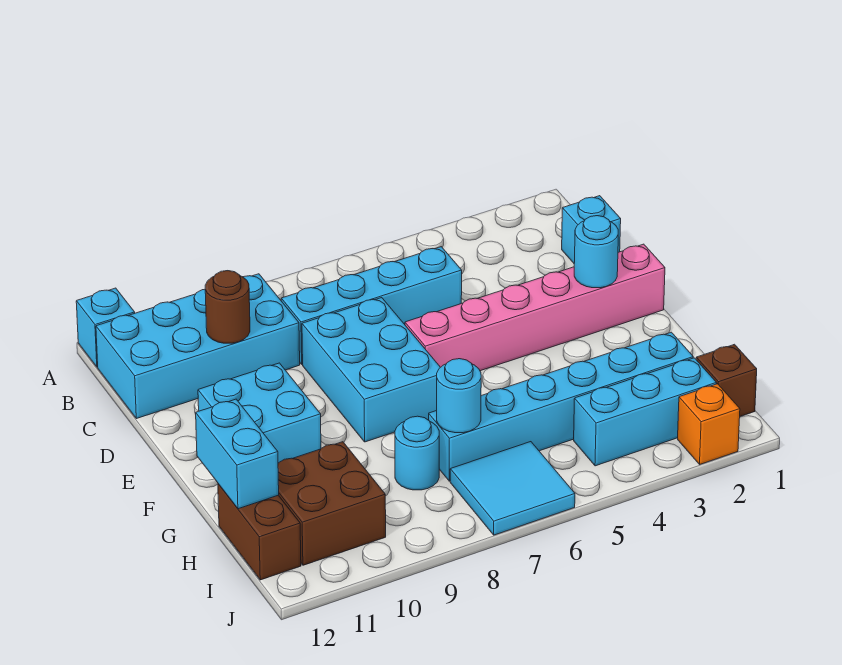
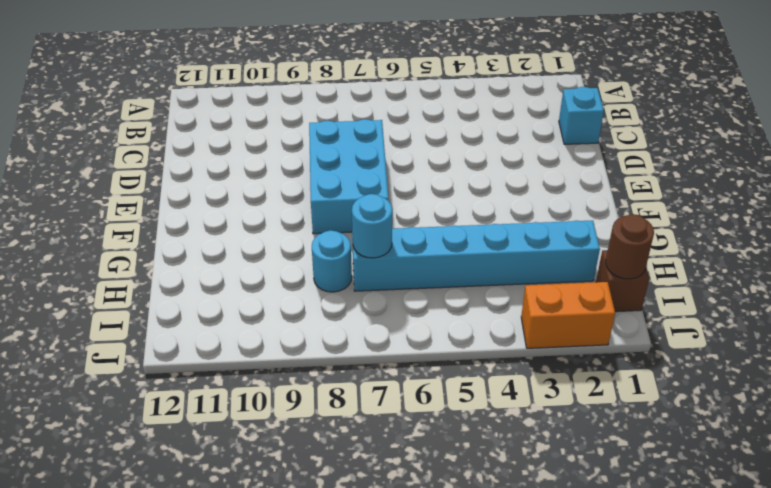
brown round brick I1 level 2 -> brown round brick C10 level 2
orange brick J2:J3 level 1 -> orange brick J2 level 1
none -> cyan brick A12 level 1
none -> cyan brick B9:C12 level 1
none -> cyan brick C5:C8 level 1

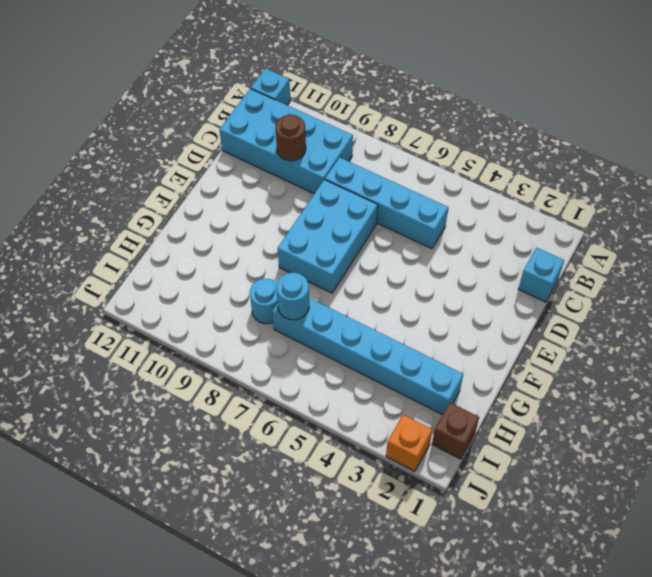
none -> pink brick E1:E6 level 1
none -> cyan brick E10:F11 level 1
none -> brown brick H10:I11 level 1

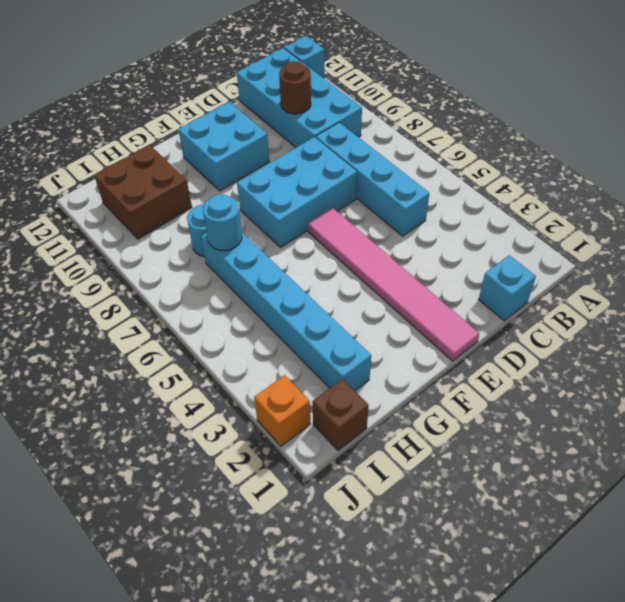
pink tile E1:E6 level 1 -> pink brick E1:E6 level 1
none -> brown brick H12:I12 level 1
none -> cyan brick I2:I4 level 1
none -> cyan tile I6:J7 level 1

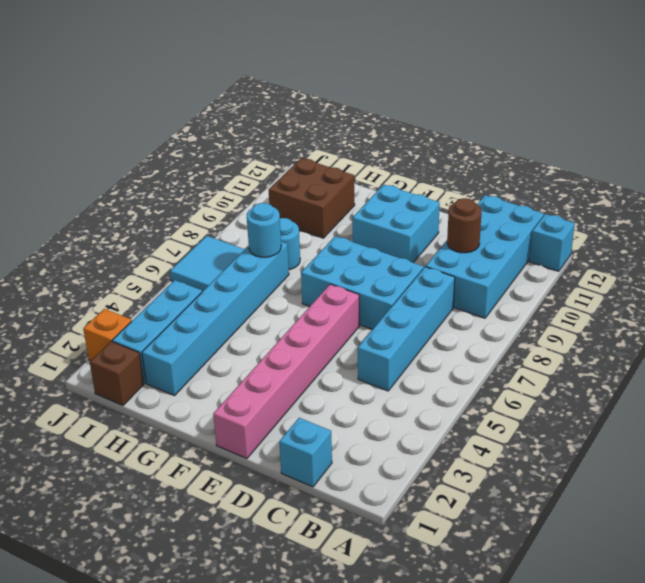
none -> brown brick H12:I12 level 1
none -> cyan round brick E2 level 2
none -> cyan brick G12:H12 level 2

